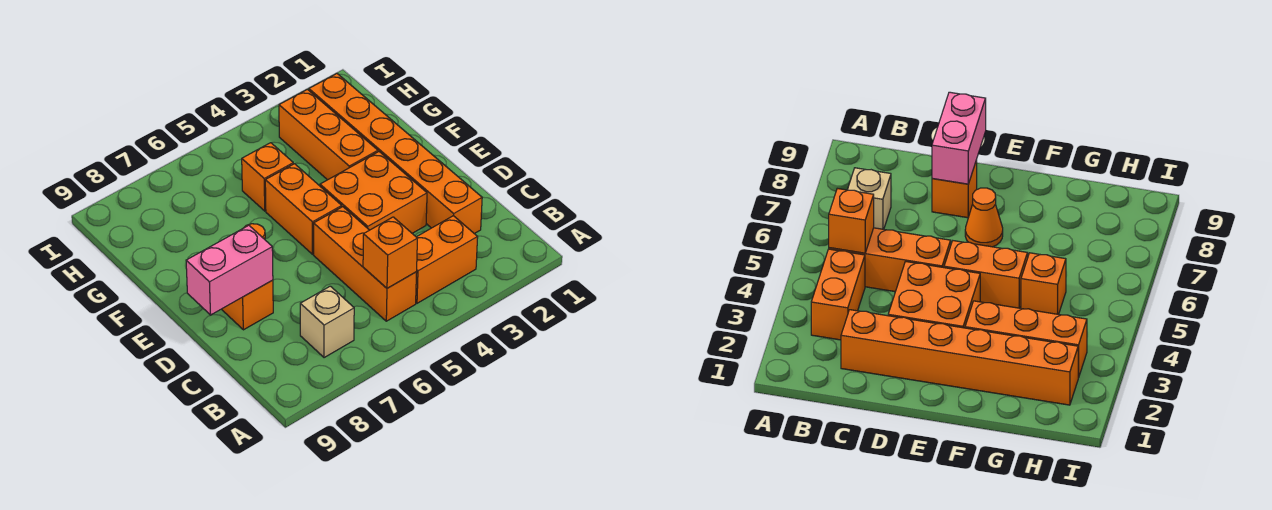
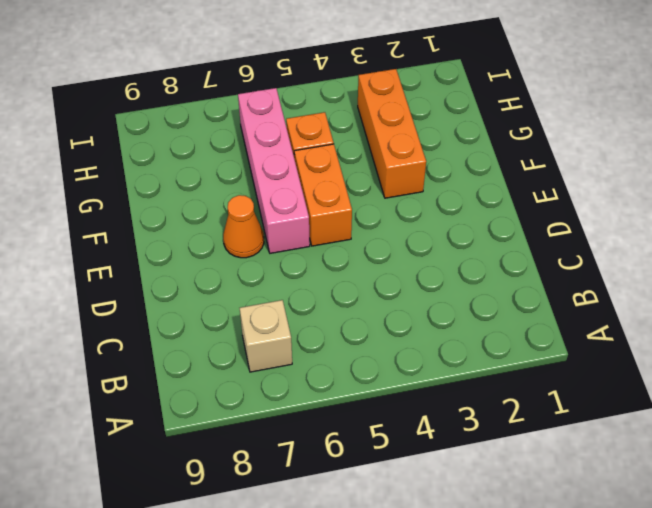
pink brick E6:H6 level 1 -> none
none -> orange brick B3:B4 level 1
none -> orange brick B5:D5 level 1
none -> orange brick C2:H2 level 1

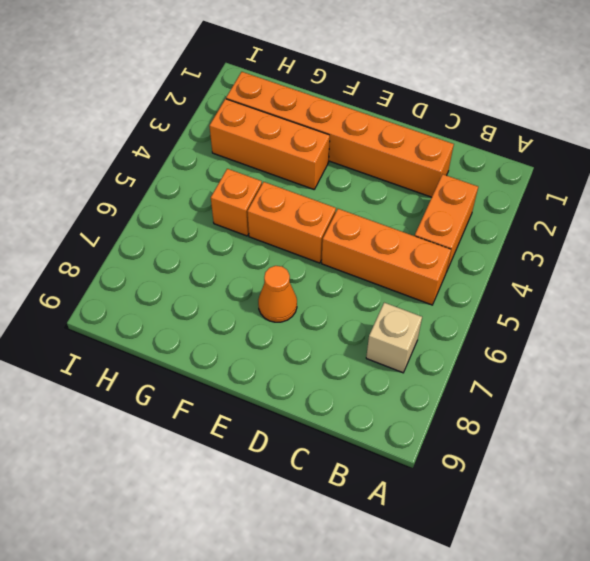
none -> orange brick D3:E4 level 1
none -> orange brick D8 level 1
none -> orange brick B5 level 2

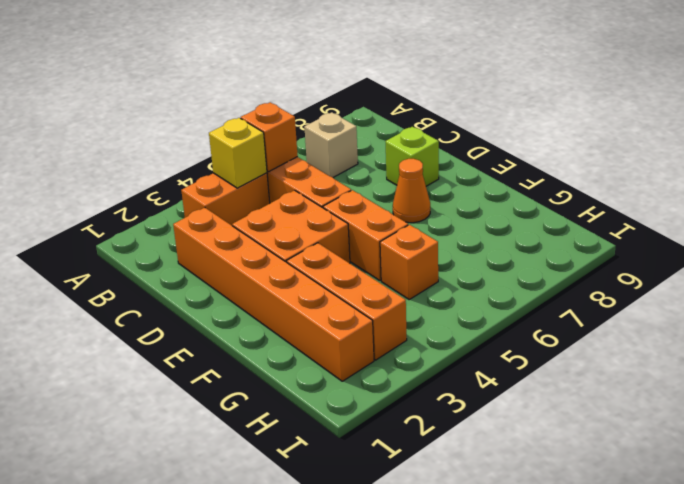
yellow brick B4 level 2 -> none
lime brick D8 level 1 -> orange brick D8 level 1
none -> pink brick D8:D9 level 2

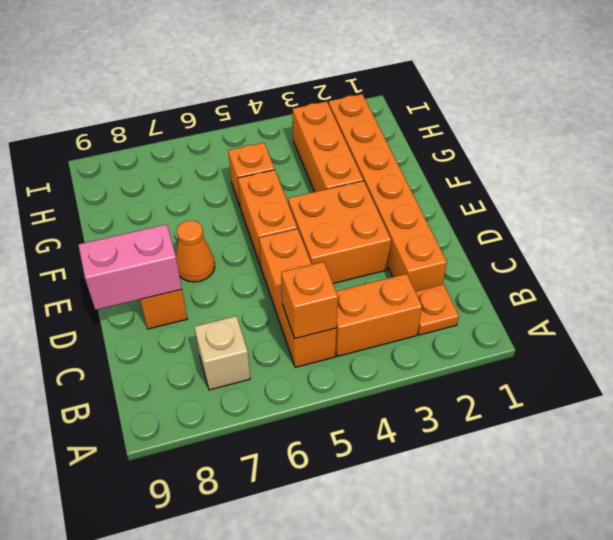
orange plate B2 level 1 -> none

